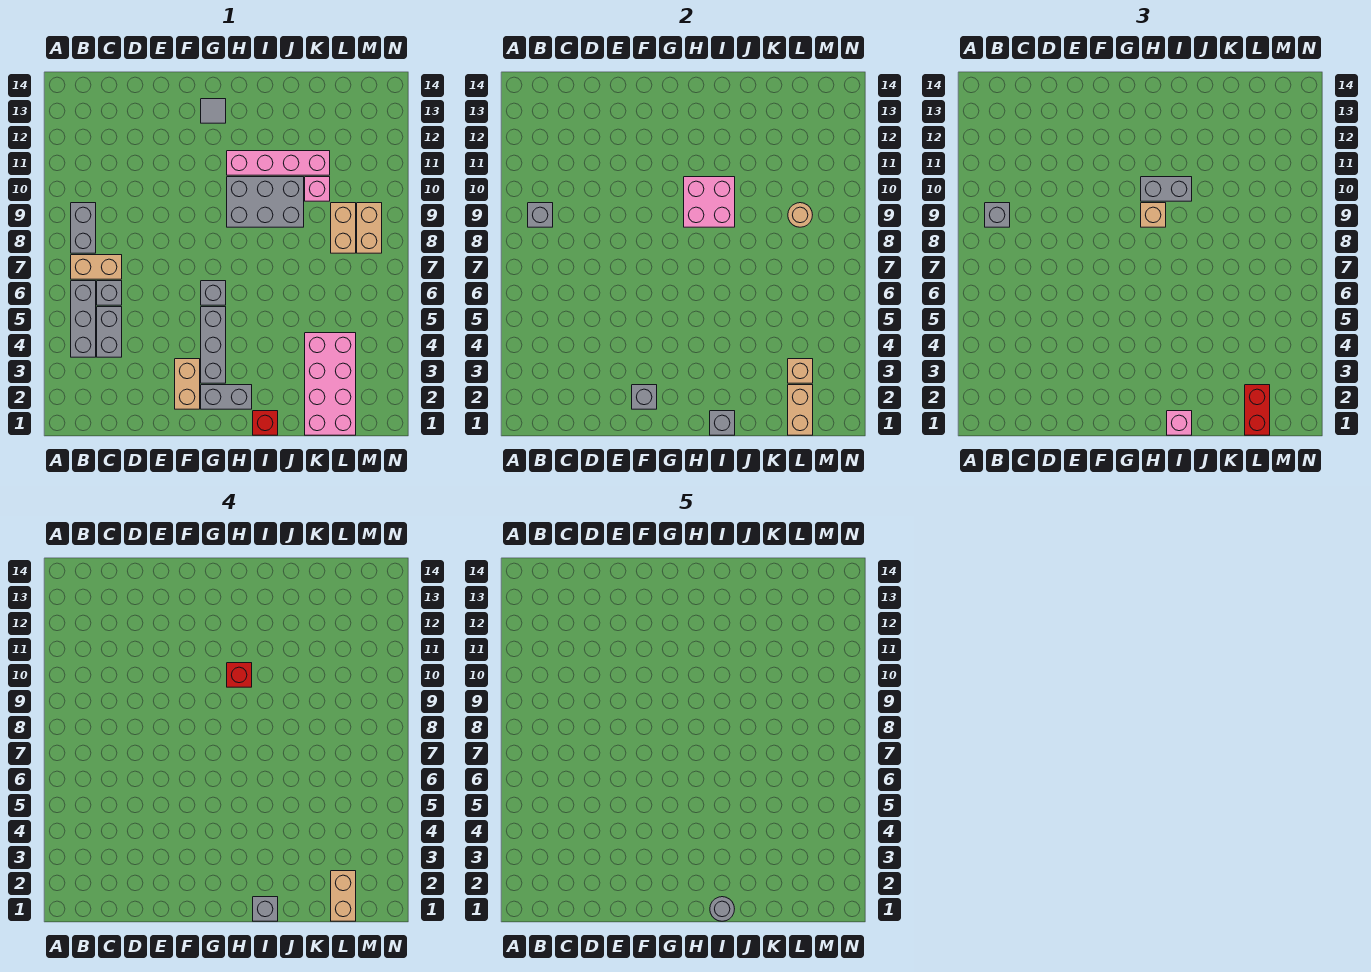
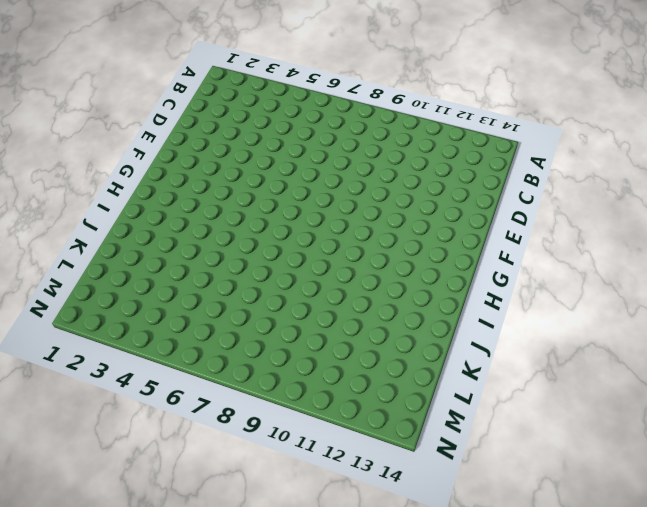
none -> grey brick B4:B6 level 1
none -> tan brick B7:C7 level 1
none -> grey brick B8:B9 level 1
none -> grey brick C4:C5 level 1

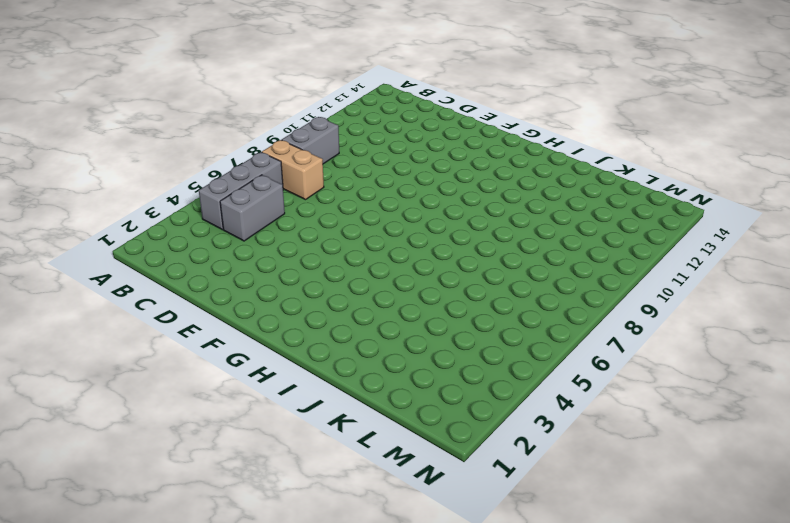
none -> grey brick C6 level 1
none -> tan brick F2:F3 level 1
none -> grey brick G2:H2 level 1
none -> grey brick G3:G5 level 1

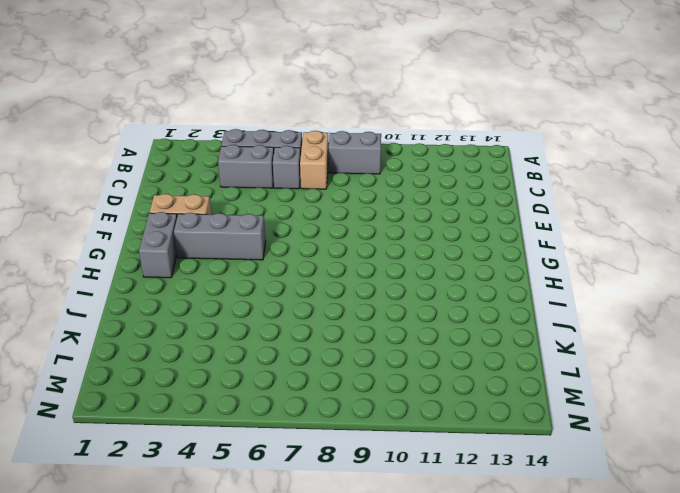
none -> grey brick G6 level 1
none -> grey tile G13 level 1
none -> grey brick H9:J10 level 1
none -> pink brick H11:K11 level 1

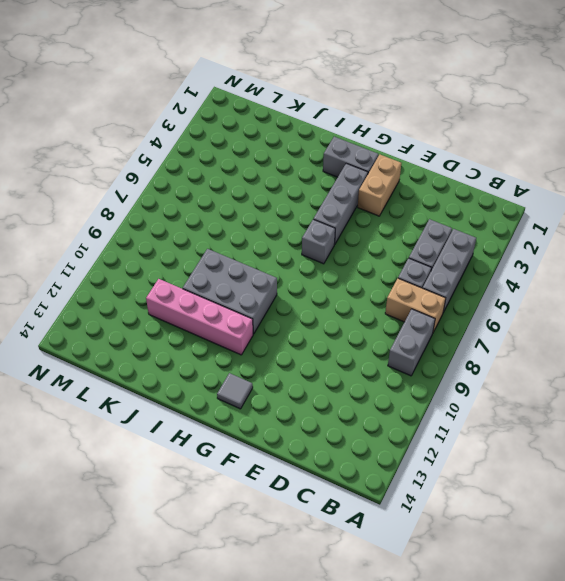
none -> red brick I1 level 1
none -> pink brick K1:L4 level 1
none -> pink brick K10 level 1
none -> tan brick L8:L9 level 1

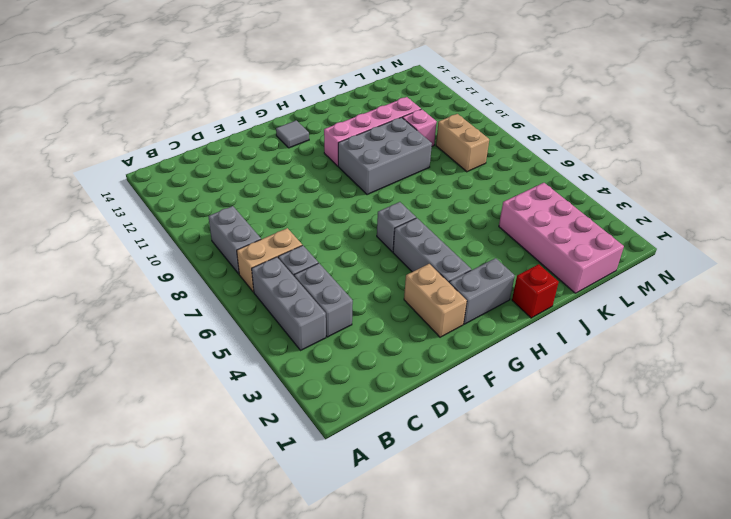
none -> tan brick M8:M9 level 1
none -> grey brick B9 level 2
none -> grey brick F2 level 2
none -> pink brick H9:I10 level 2

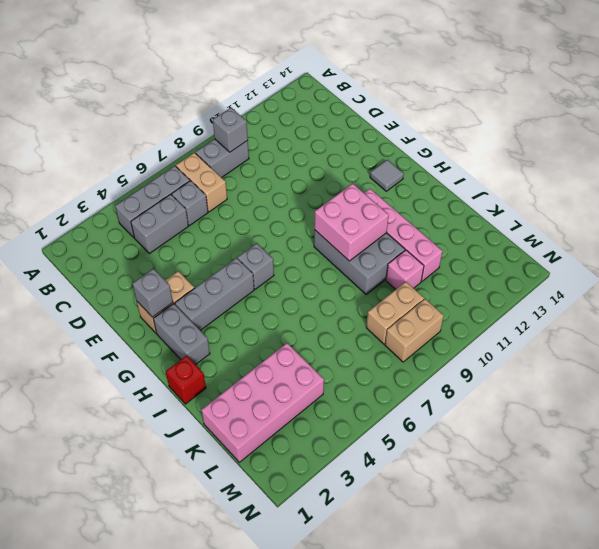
none -> grey brick I1 level 2
none -> tan brick L1:L2 level 2
none -> tan brick L3 level 2
none -> tan round brick L9 level 2

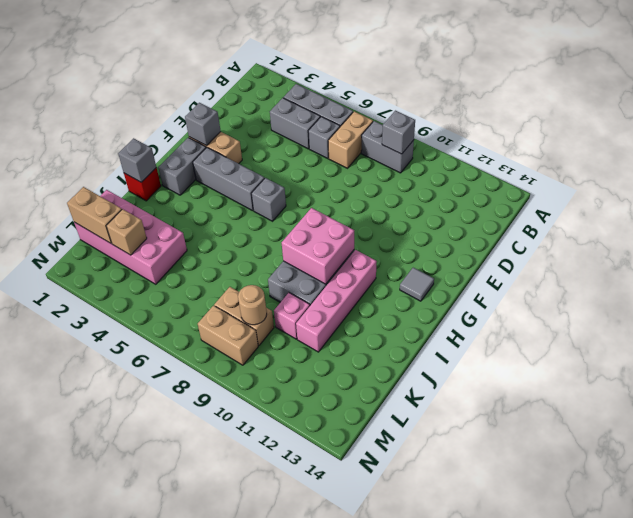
none -> grey brick B9 level 3
none -> tan brick H9 level 3
none -> grey brick H10:I10 level 3
none -> pink brick I1 level 3

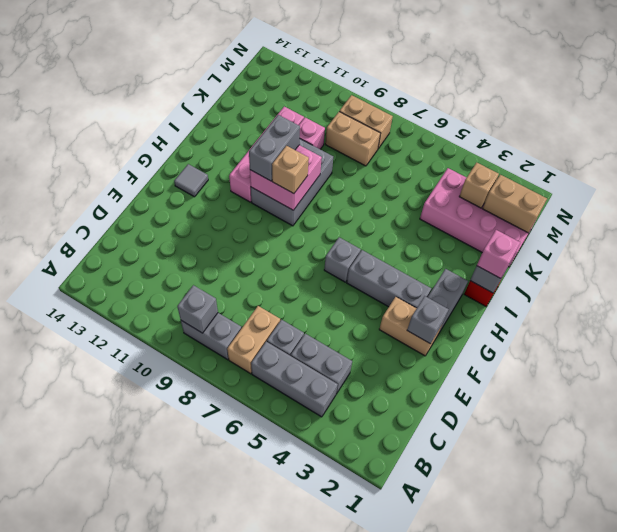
none -> tan round brick L9 level 2
none -> grey brick B9 level 3
none -> red brick L1:L2 level 3
none -> red brick H10 level 4

